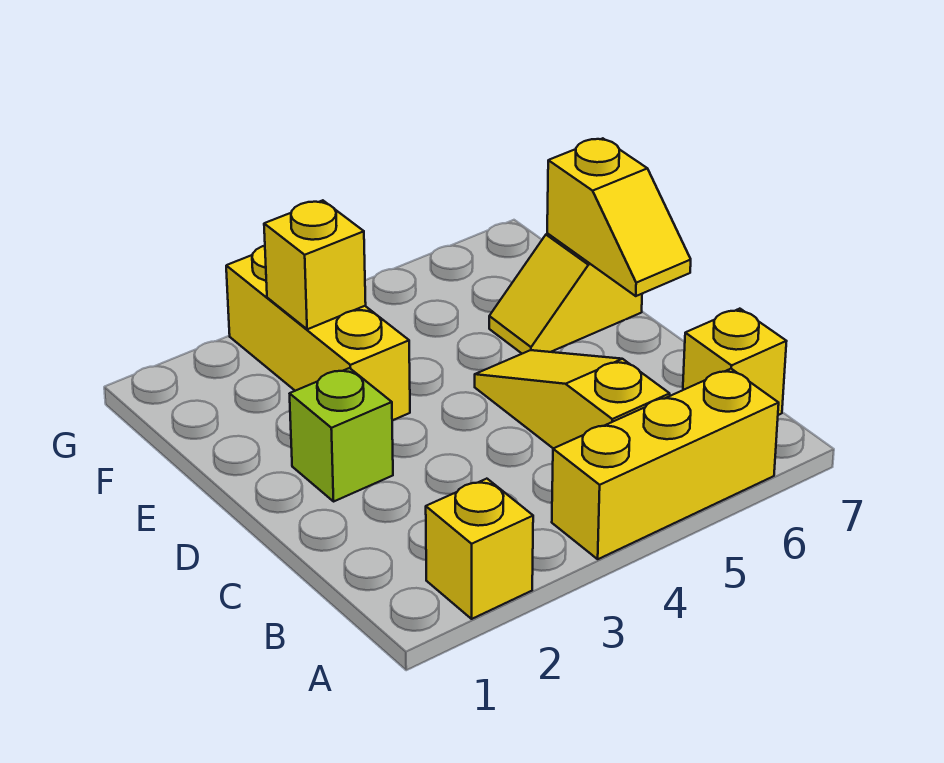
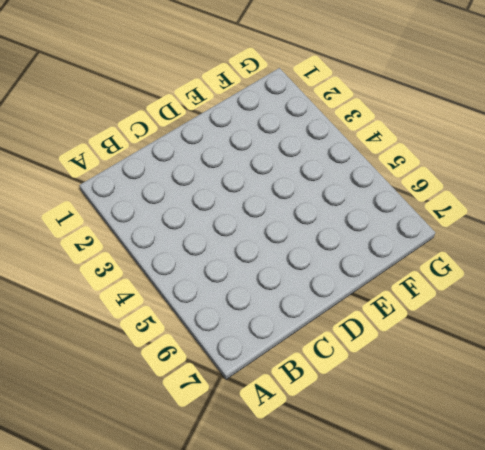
none -> yellow brick A2 level 1
none -> yellow brick A4:A6 level 1

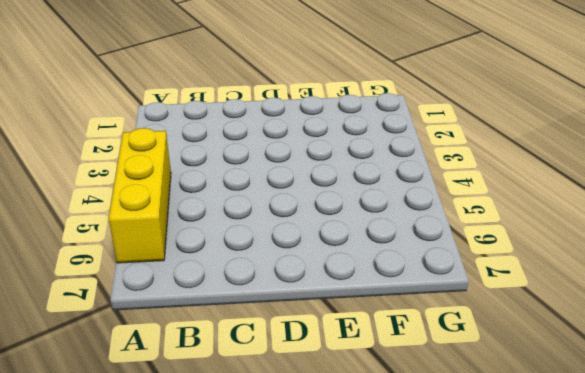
none -> yellow brick A2 level 1
none -> yellow slope B5:D5 level 1 top B

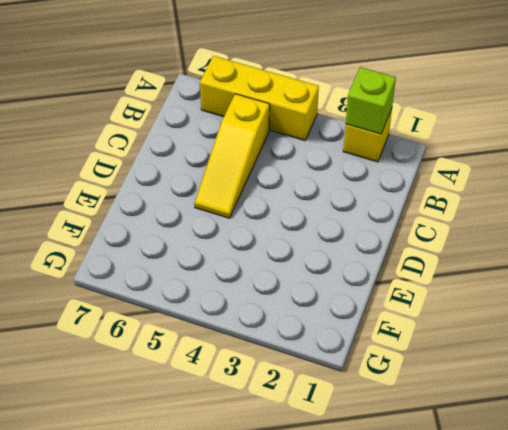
lime brick A2 level 2 -> lime brick D2 level 1
none -> yellow brick B7 level 1
none -> yellow brick E3:G3 level 1

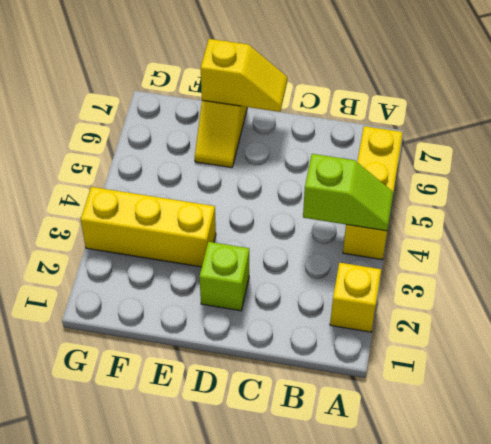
lime slope A4:B4 level 2 top B -> none
none -> yellow slope B5:D5 level 1 top B
none -> yellow brick B7 level 1

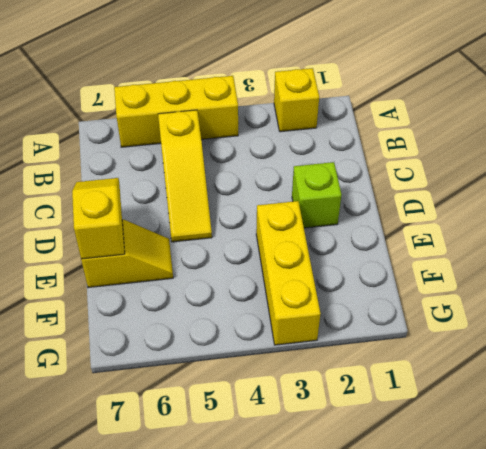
none -> yellow brick B7 level 1
none -> yellow brick F3 level 2

